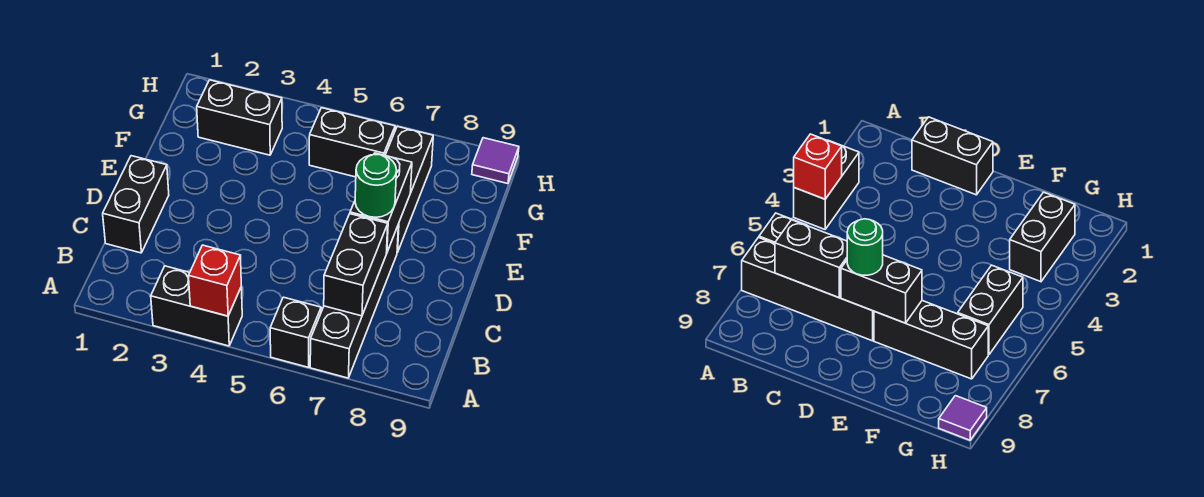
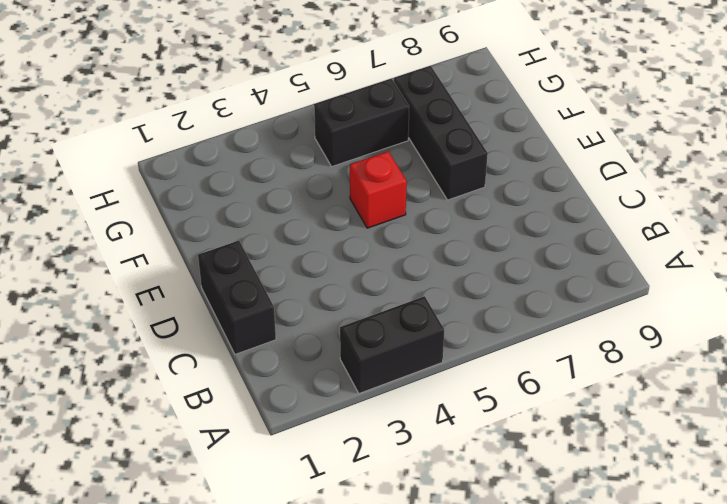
red brick E5 level 1 -> red brick A4 level 2
none -> black brick A6 level 1
none -> black brick A7:D7 level 1
none -> black brick G2:G3 level 1

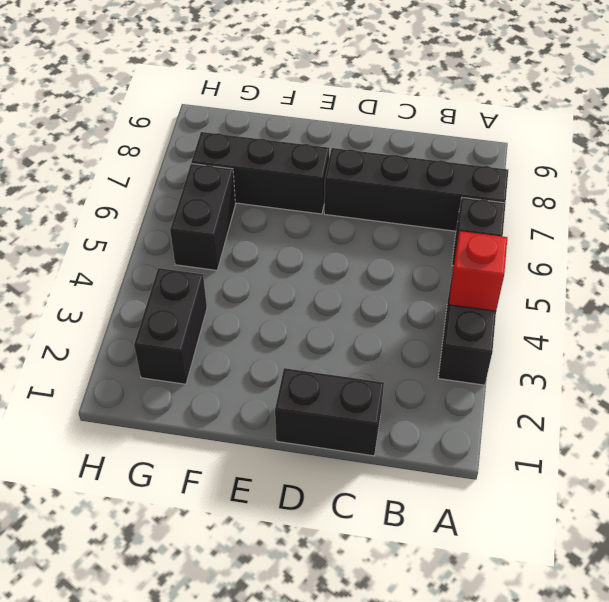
none -> purple tile H9 level 1
none -> black brick B7:C7 level 2
none -> black brick D7:E7 level 2

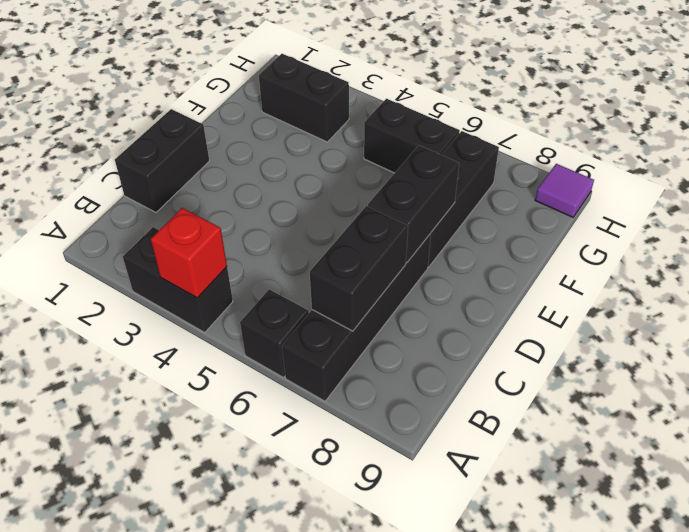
none -> green round brick D7 level 3

